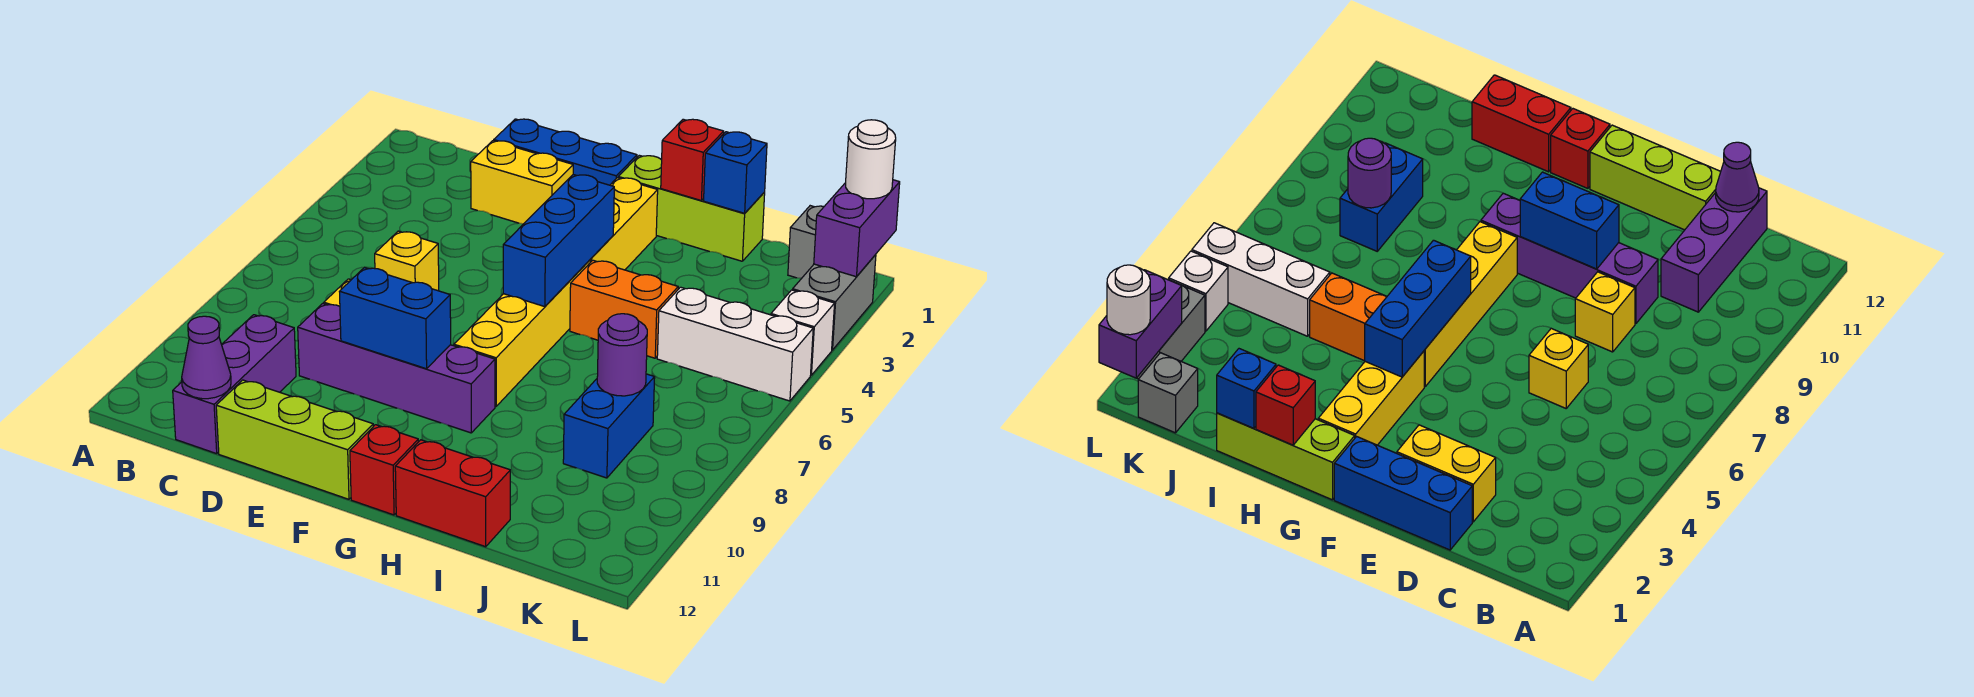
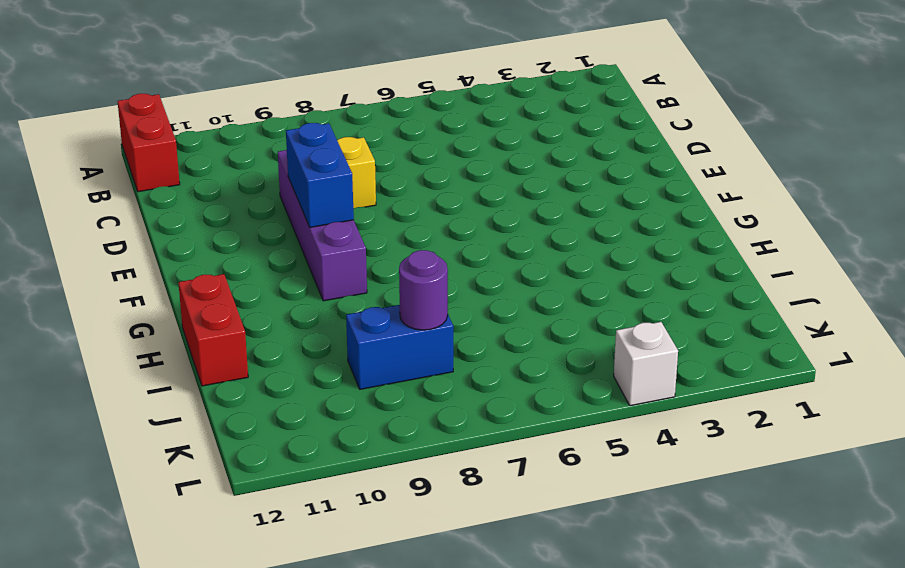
red brick A12:B12 level 1 -> none
none -> purple brick C10:C12 level 1
none -> blue brick D1:F1 level 1
none -> yellow brick D2:E2 level 1

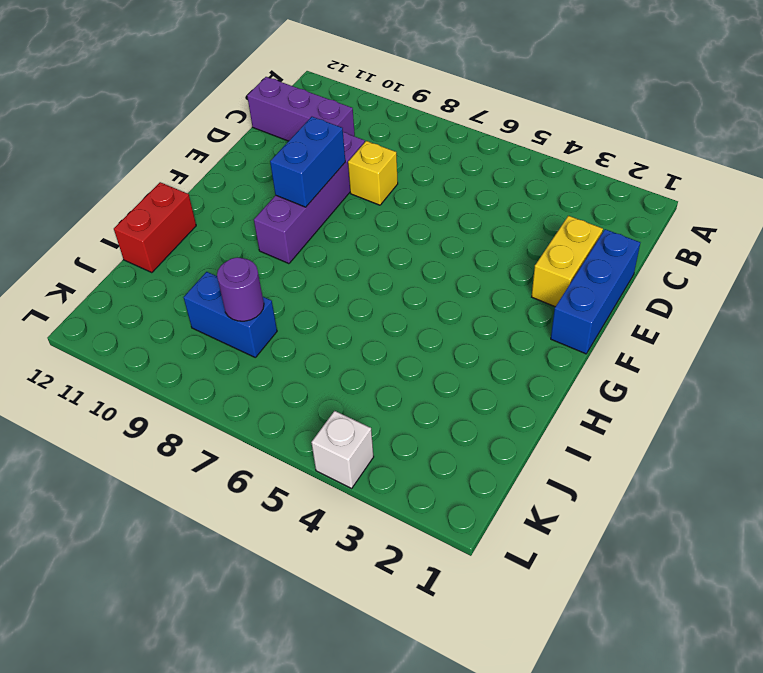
none -> yellow brick D6 level 1
none -> lime brick D12:F12 level 1
none -> lime brick G1:I1 level 1

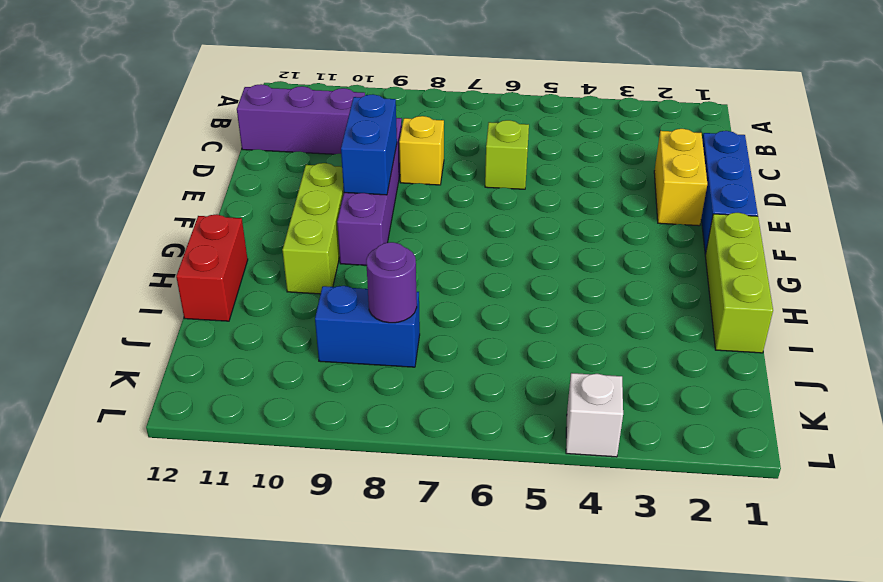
lime brick D6 level 1 -> yellow brick D6 level 1
lime brick F10:H10 level 1 -> lime brick D12:F12 level 1
none -> yellow brick G2:G4 level 1
none -> yellow brick G5:G8 level 1
none -> red brick G12 level 1

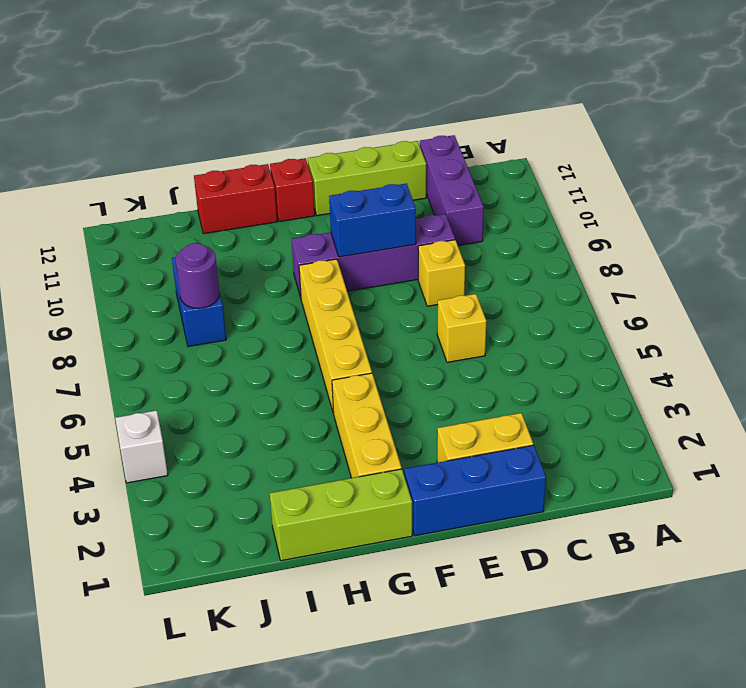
none -> orange brick H5:I5 level 1
none -> white brick J5:L5 level 1
none -> grey brick K1 level 1

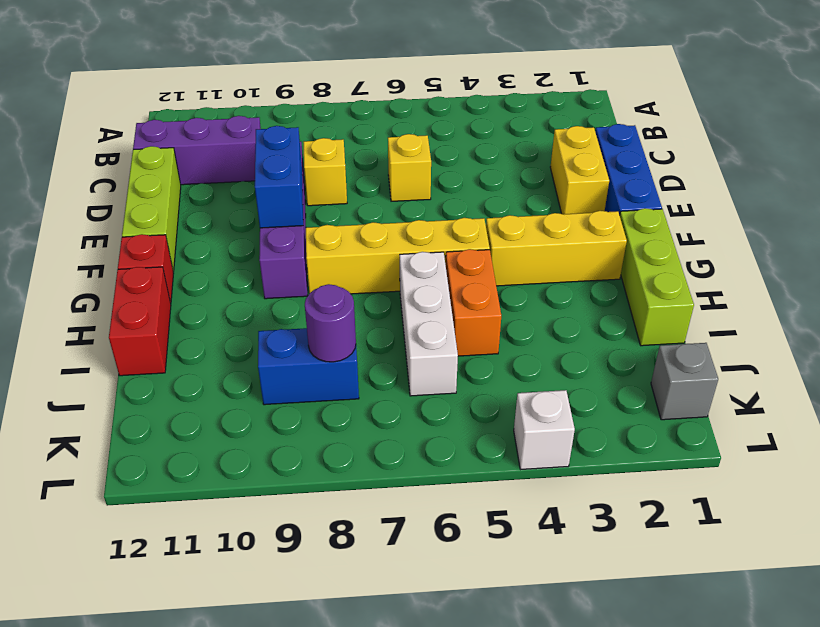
white brick H6:J6 level 1 -> white brick J5:L5 level 1
none -> grey brick L2:L3 level 1
none -> purple cone C12 level 2
none -> blue brick G4:G6 level 2

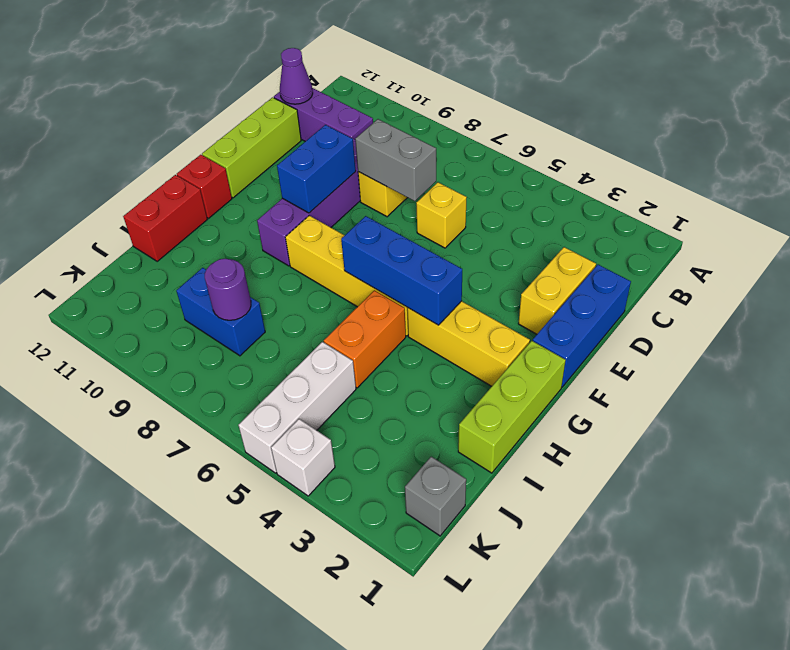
grey brick D7:D8 level 2 -> grey brick L2:L3 level 1
none -> red brick H1 level 2
none -> blue brick I1 level 2
none -> purple brick L1:L2 level 2

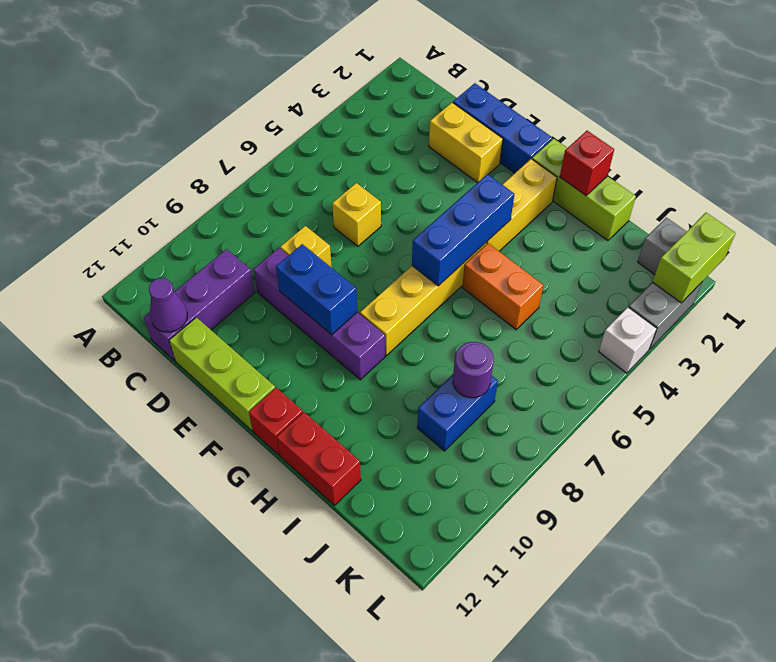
lime brick L1:L2 level 2 -> purple brick L1:L2 level 2
none -> white brick J5:L5 level 1
none -> blue brick I1 level 2
none -> white round brick L1 level 3

